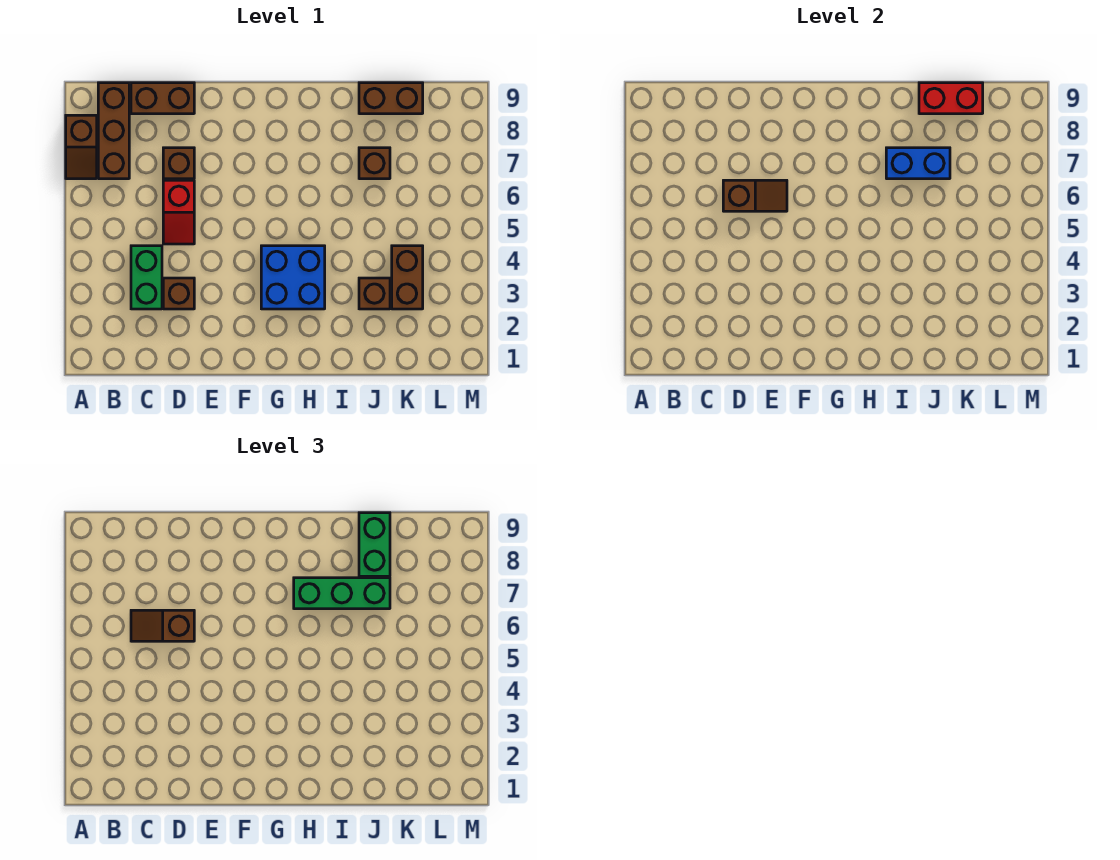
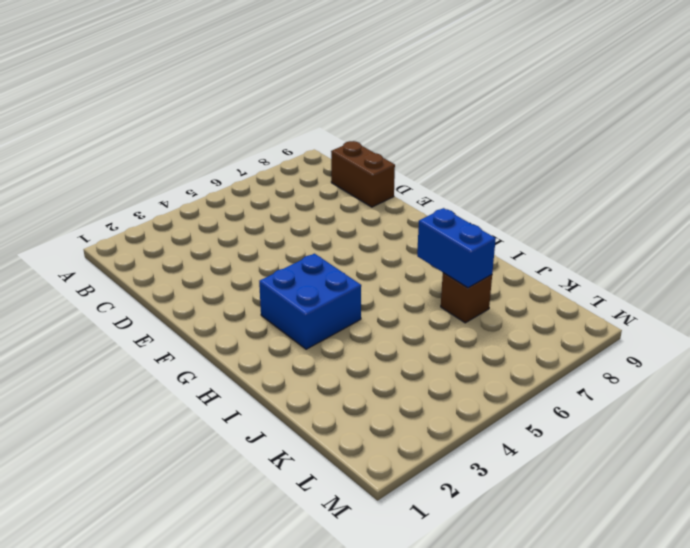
none -> brown slope A7:A8 level 1 top 8
none -> brown brick B7:B9 level 1
none -> green brick C3:C4 level 1

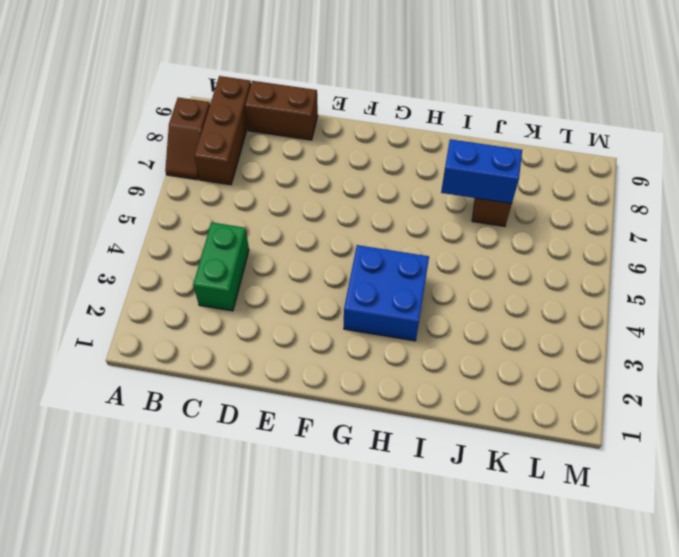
none -> brown brick D3 level 1
none -> red slope D5:D6 level 1 top 6
none -> brown brick D7 level 1

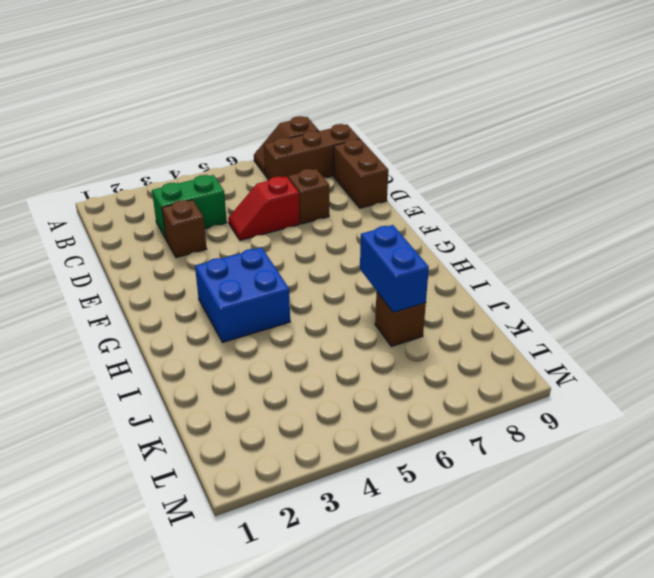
none -> brown brick J3 level 1
none -> brown brick J9:K9 level 1
none -> brown brick K3:K4 level 1

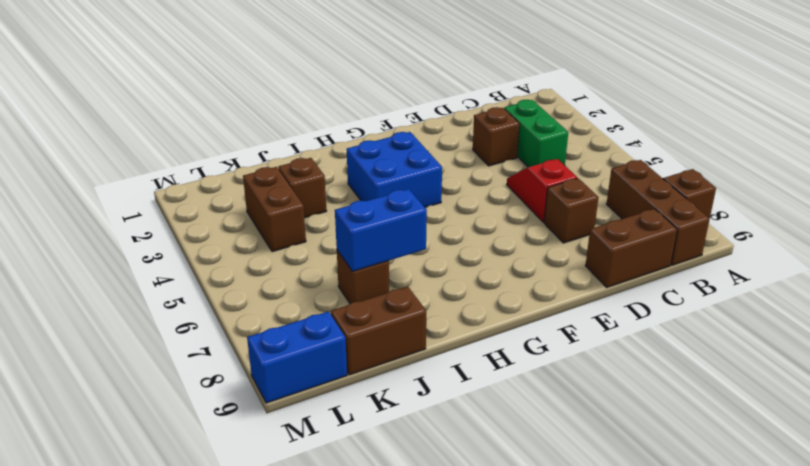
blue brick L9:M9 level 1 -> none
none -> brown slope D6:E6 level 2 top D
none -> red brick J9:K9 level 2
none -> brown slope C6:D6 level 3 top D

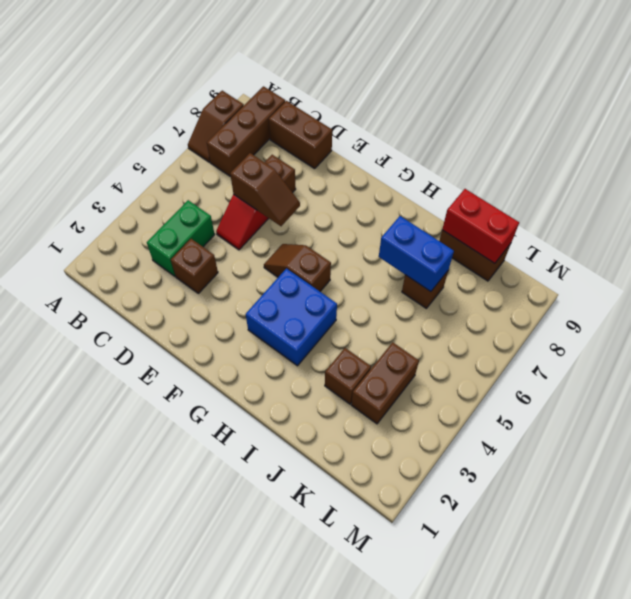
brown slope F5:G5 level 1 top G -> brown slope C6:D6 level 3 top D
none -> green brick H7:J7 level 3
none -> green brick J8:J9 level 3

